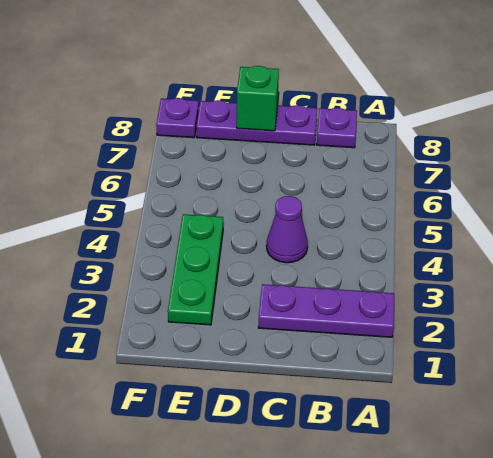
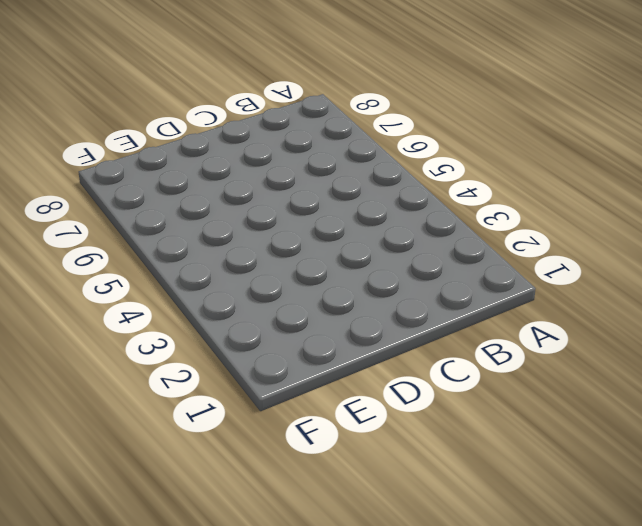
none -> purple plate A2:C2 level 1
none -> purple plate B8 level 1

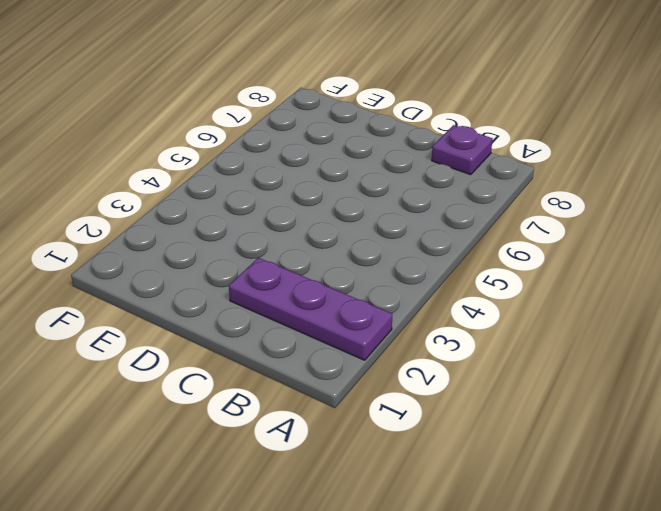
none -> purple cone C4 level 1
none -> purple plate C8:E8 level 1

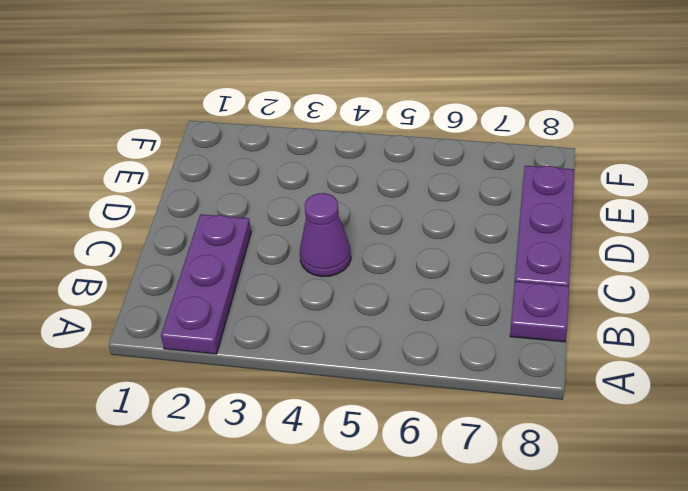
none -> green plate E2:E4 level 1
none -> purple plate F8 level 1

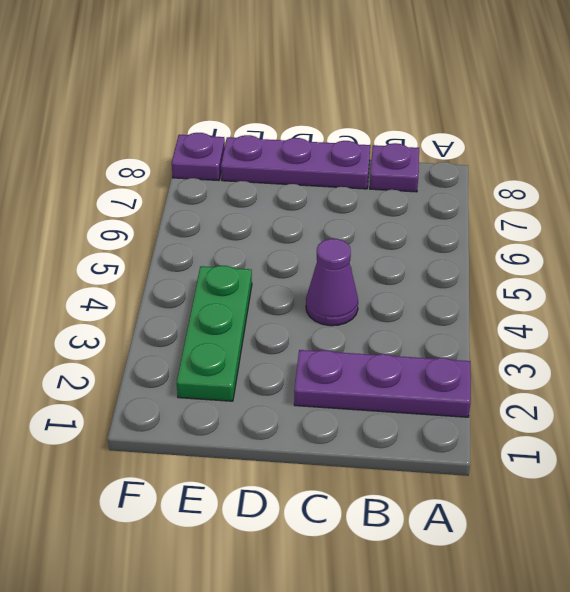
none -> green brick D8 level 2

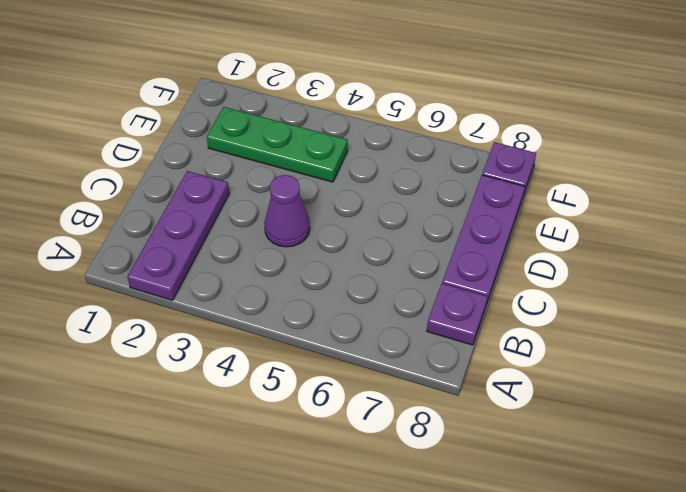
none -> green brick D8 level 2

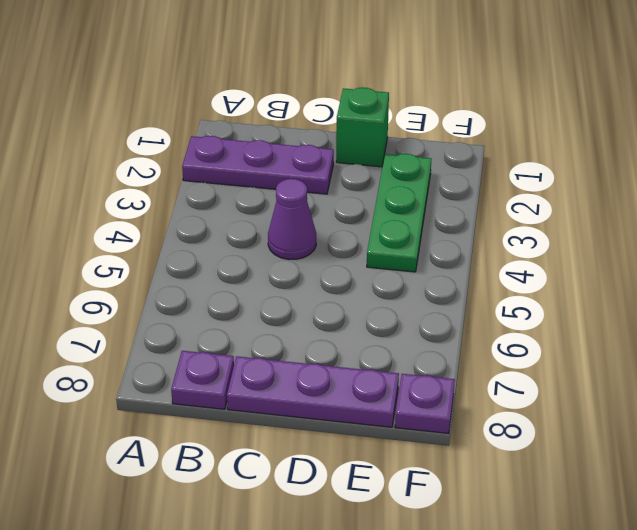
green brick D1 level 1 -> green brick D8 level 2

